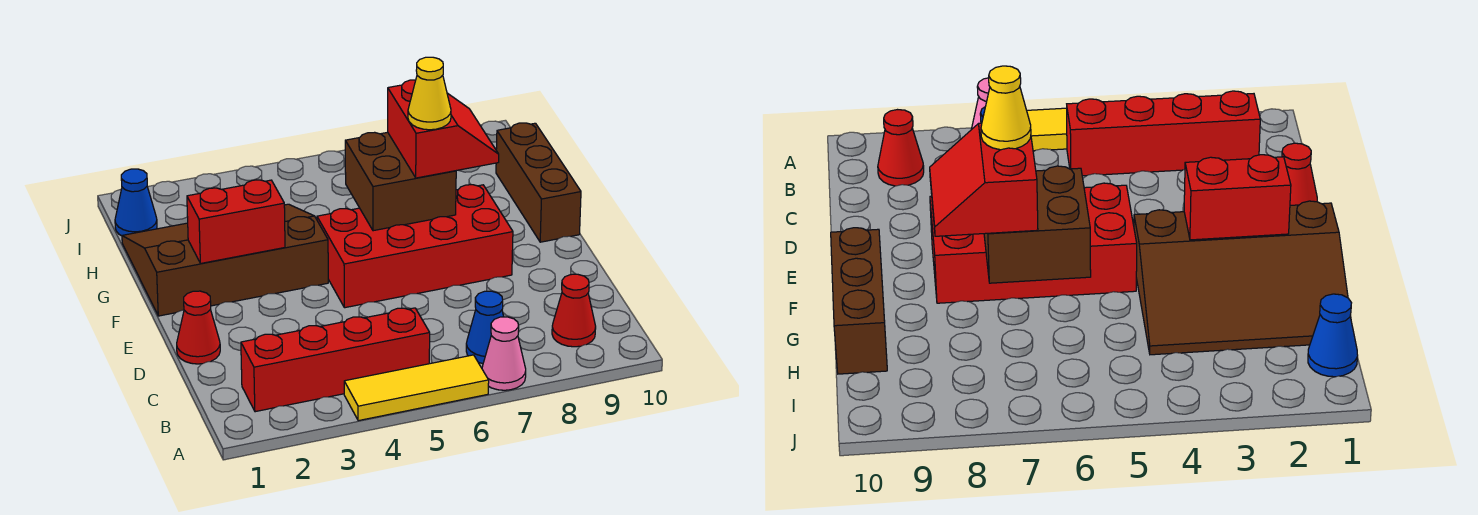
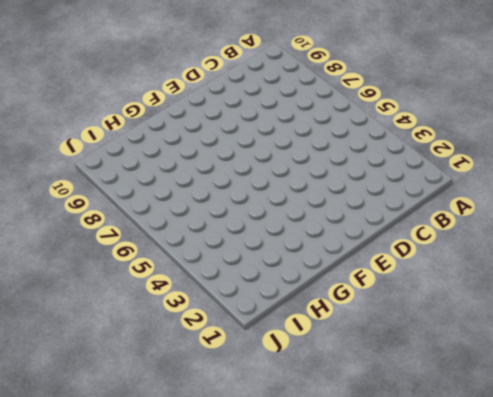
none -> yellow tile A4:A6 level 1
none -> pink cone A7 level 1
none -> red brick B2:B5 level 1

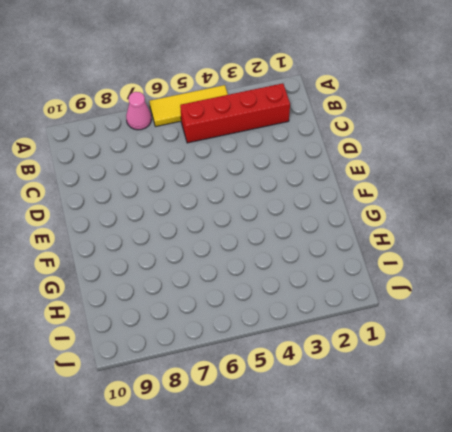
none -> blue cone B7 level 1
none -> red cone B9 level 1
none -> red cone D1 level 1

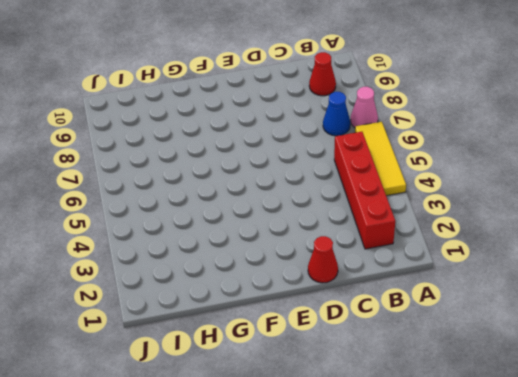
none -> red brick E5:F8 level 1
none -> brown slope F1:H4 level 1 top F
none -> brown brick F10:H10 level 1

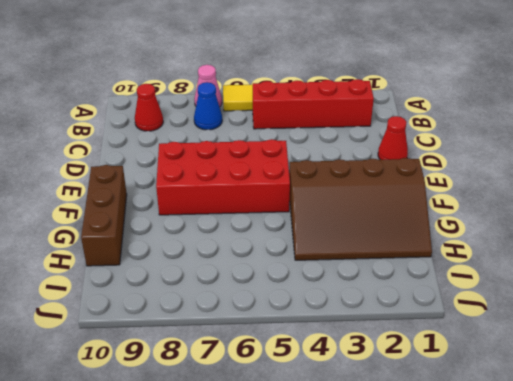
none -> blue cone I1 level 1
none -> red brick F2:F3 level 2
none -> brown brick F6:G7 level 2

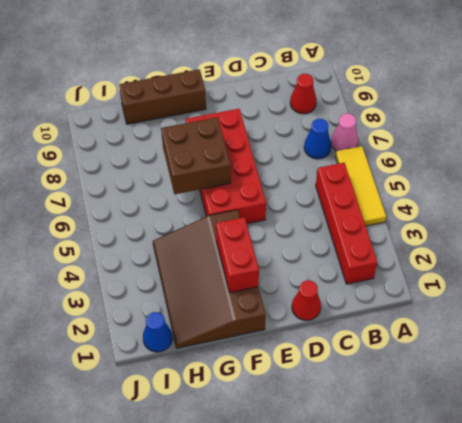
none -> red slope F7:G8 level 3 top 7
none -> yellow cone F7 level 4

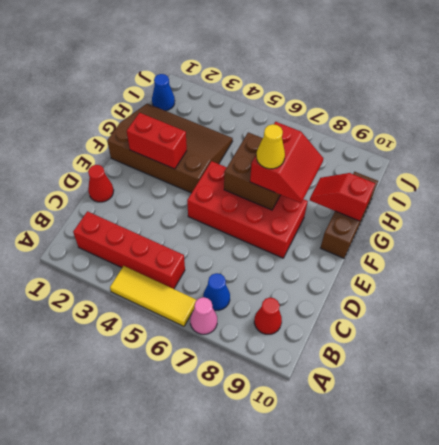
red slope G9:G10 level 2 top 10 -> none

